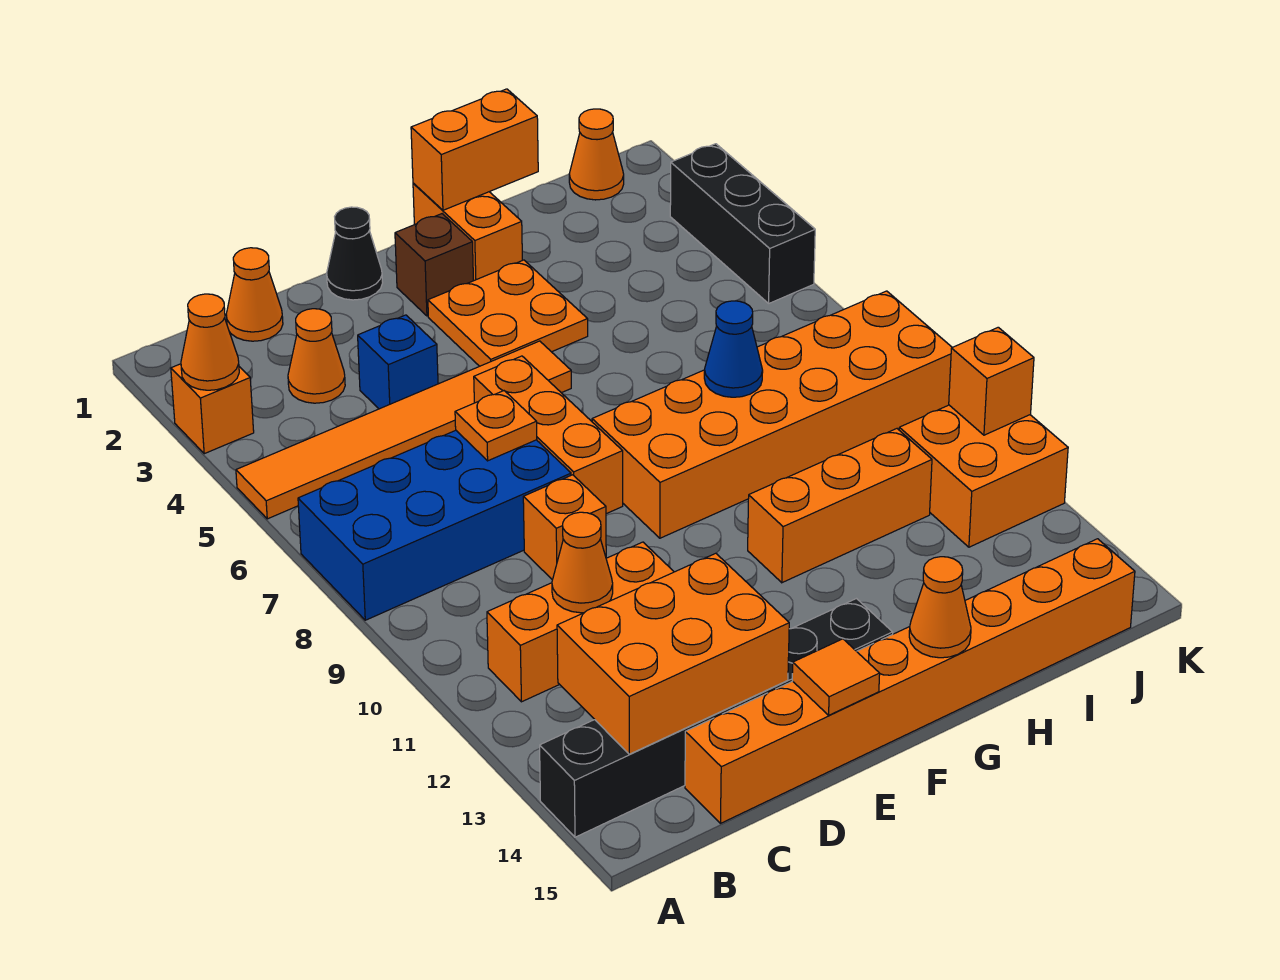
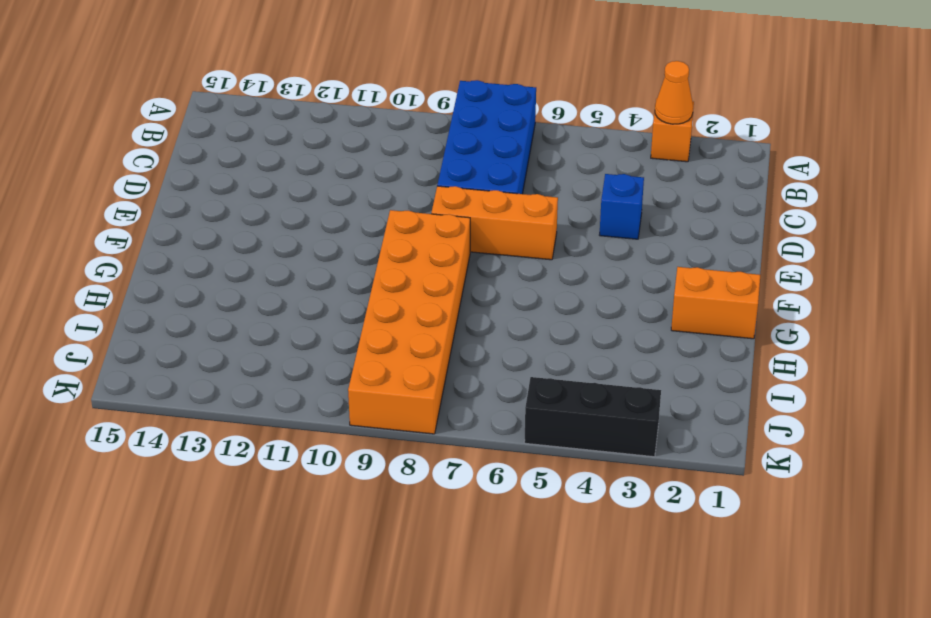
none -> orange tile A5:F5 level 1
none -> black brick A14:F14 level 1
none -> orange brick B11:D11 level 1

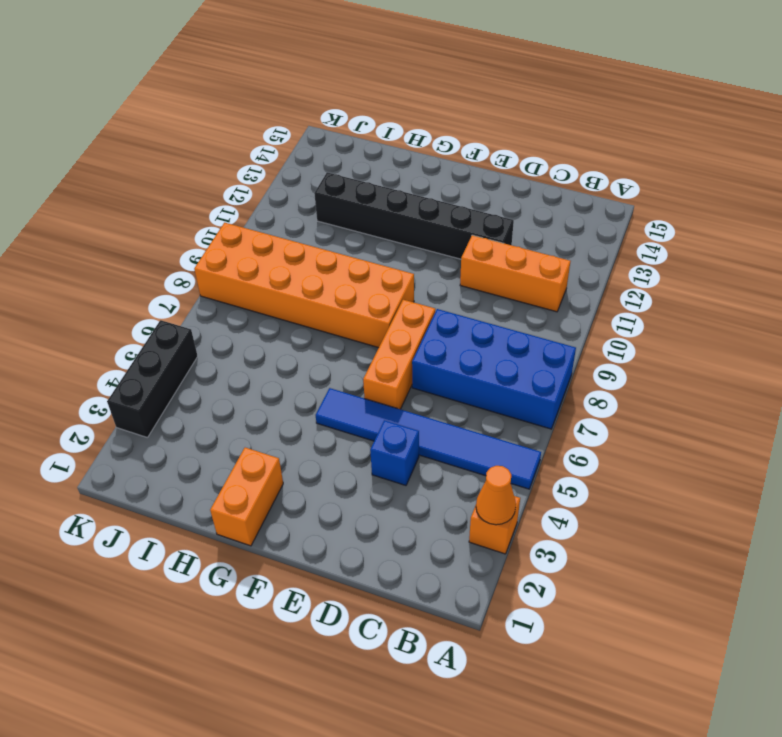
blue tile A5:F5 level 1 -> orange tile A5:F5 level 1
black brick D12:I12 level 1 -> black brick A14:F14 level 1
none -> orange cone C1 level 1
none -> orange cone C3 level 1
none -> orange brick C15:J15 level 1

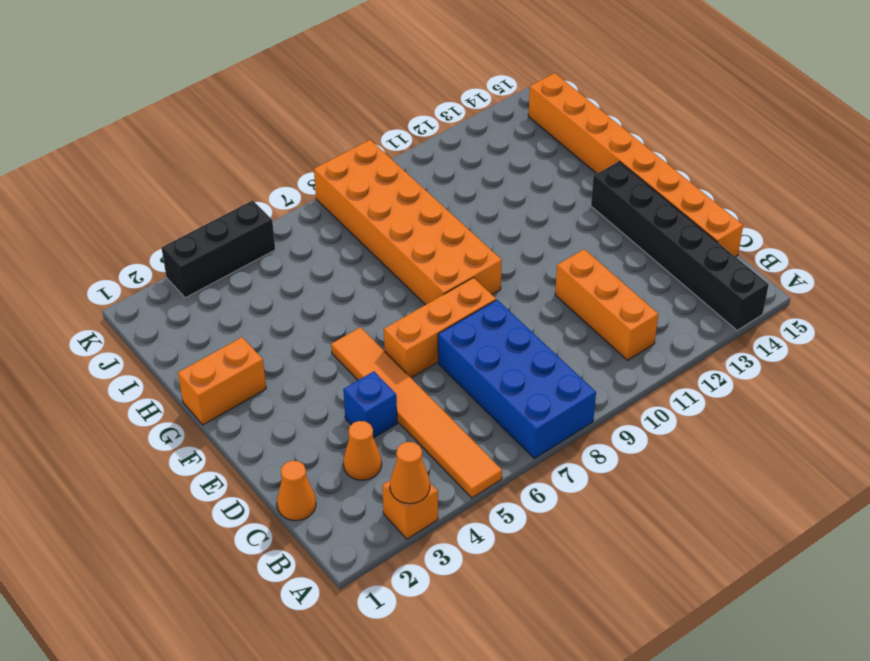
none -> orange brick D9 level 1
none -> black cone E1 level 1
none -> brown brick F2 level 1

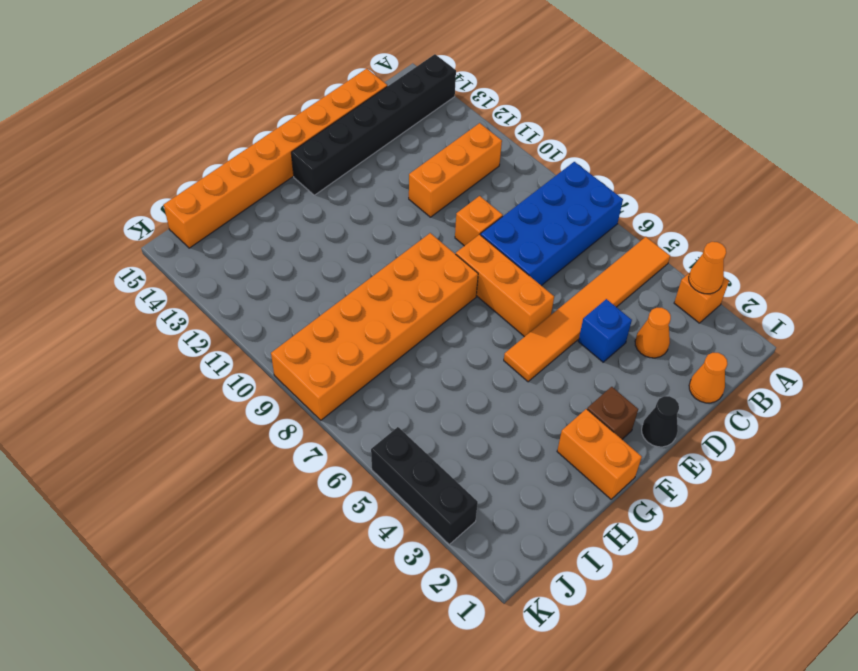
none -> orange plate F3:G4 level 1
none -> orange brick G11:I11 level 1
none -> orange cone J1 level 1

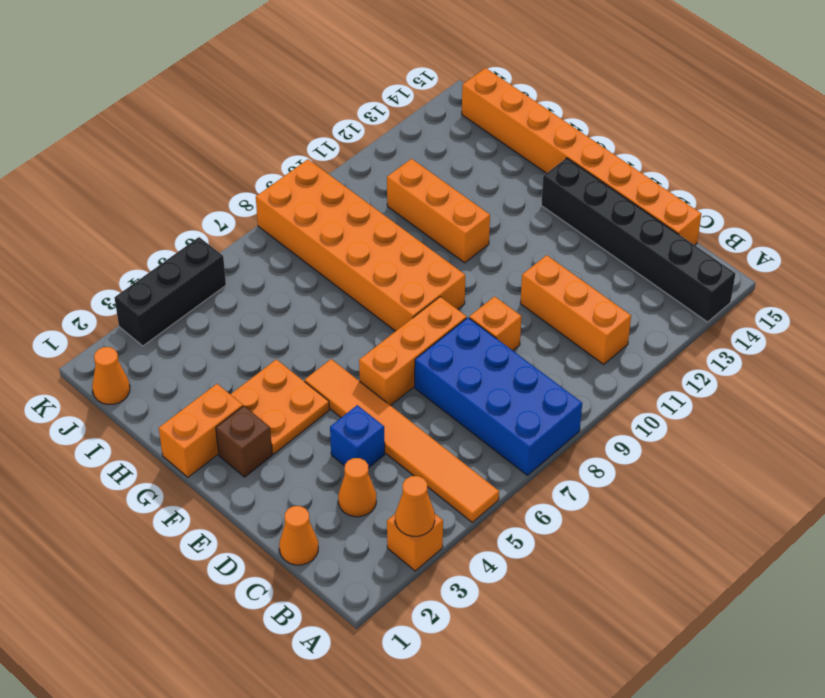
none -> black cone E1 level 1
none -> orange brick J11:K12 level 1
none -> orange brick B13:D14 level 2

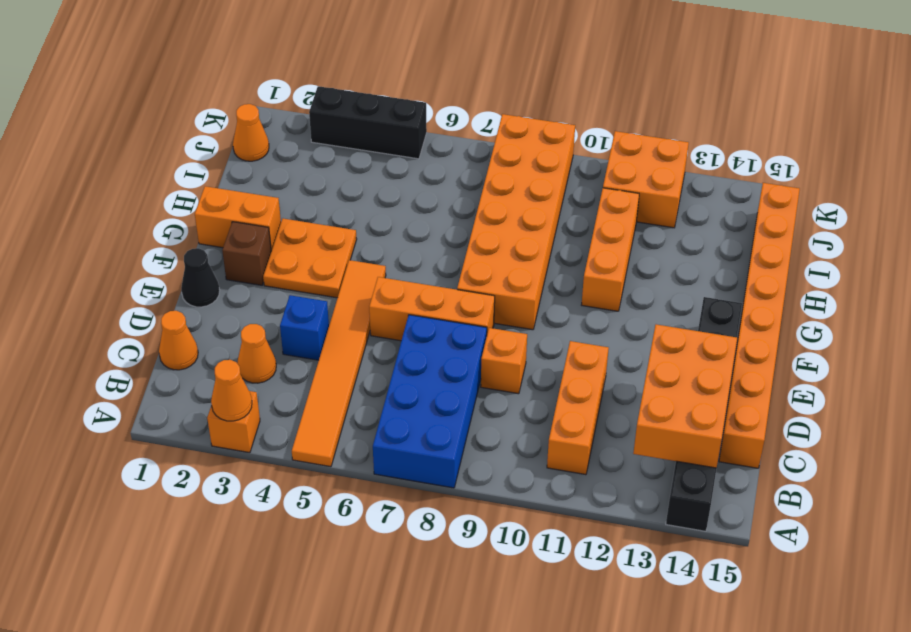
none -> orange cone C11 level 2
none -> orange plate D7 level 2
none -> orange tile E15 level 2

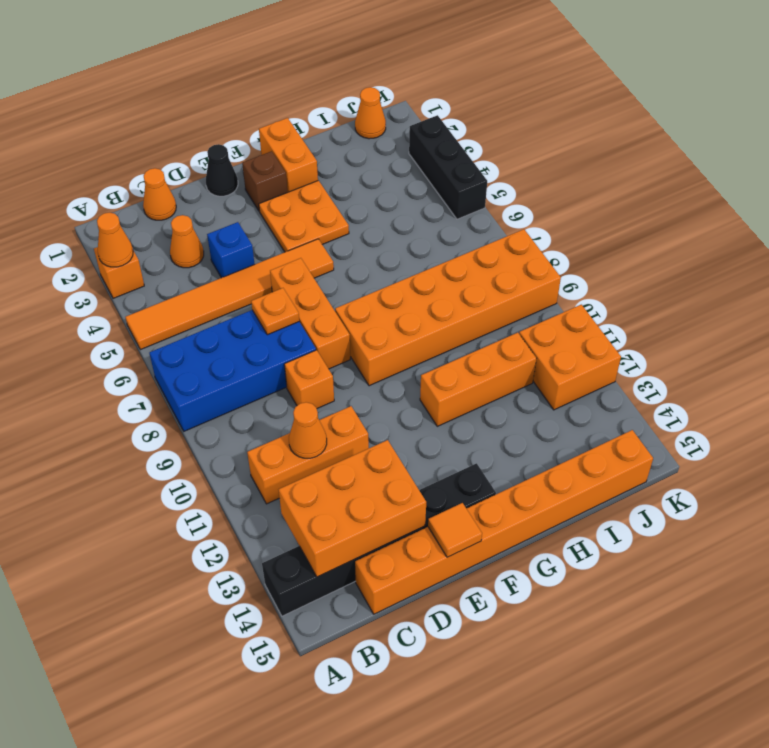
none -> orange brick G1:H1 level 2
none -> orange cone G15 level 2
none -> blue cone H8 level 2

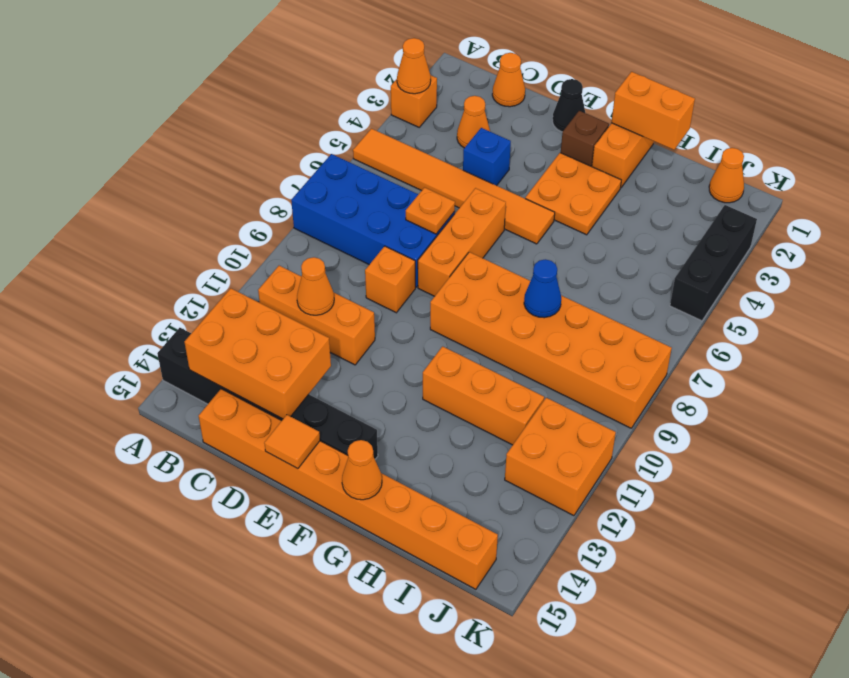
none -> orange brick K11 level 2

